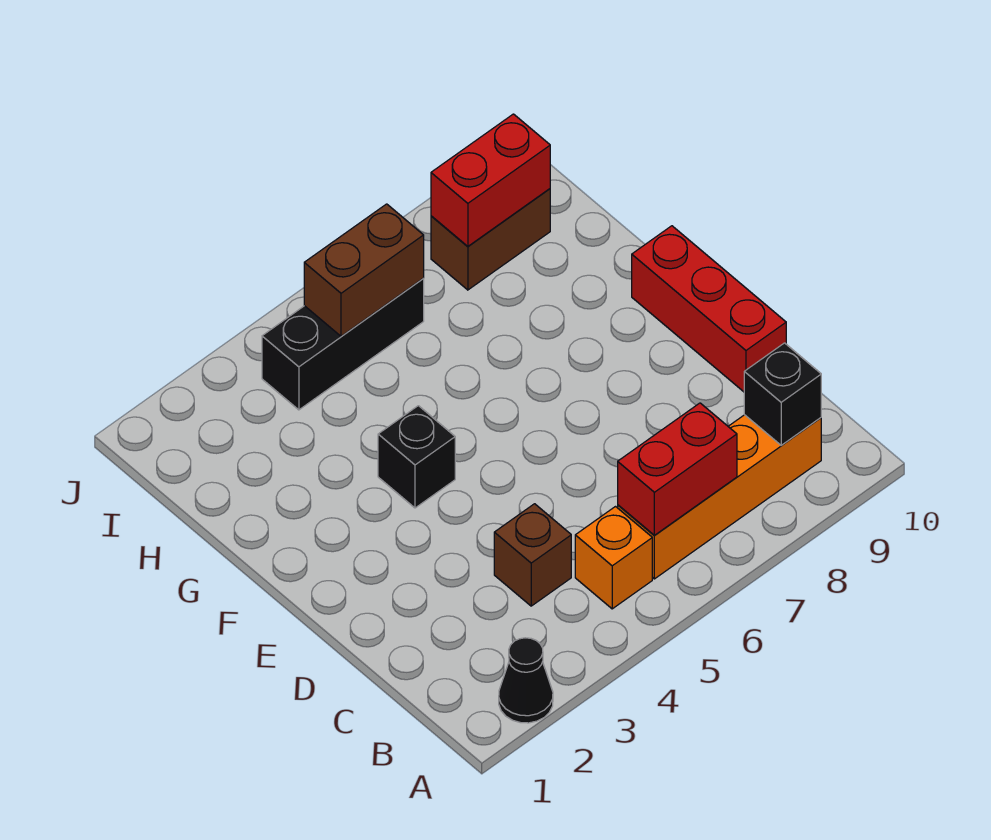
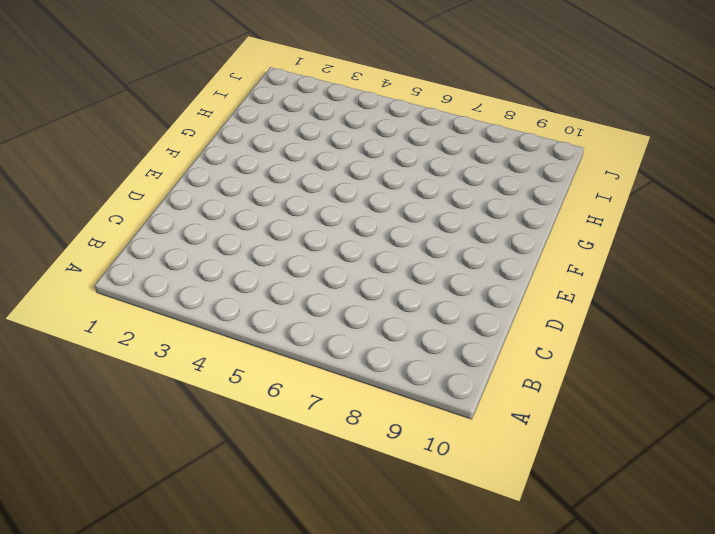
none -> black cone A2 level 1
none -> orange brick B5 level 1
none -> orange brick B6:B9 level 1

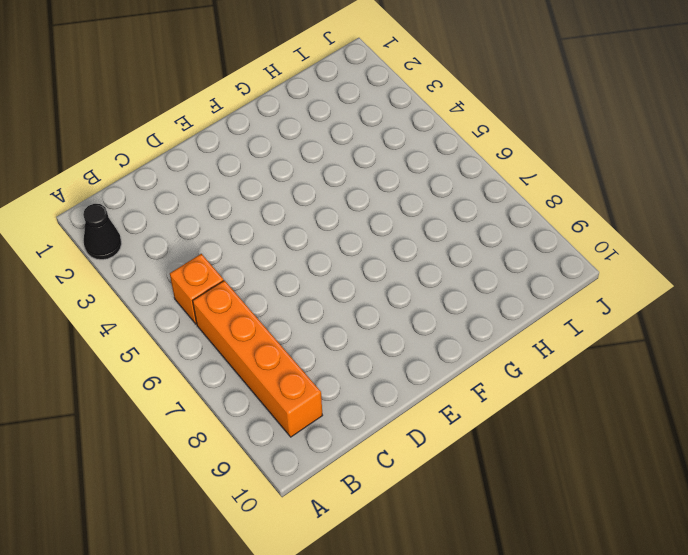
none -> brown brick C4 level 1
none -> red brick D10:F10 level 1
none -> black brick F4 level 1

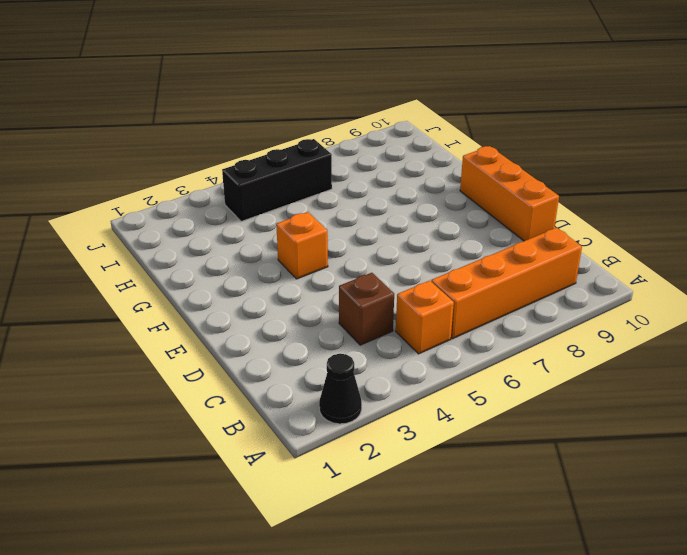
orange brick D10:F10 level 1 -> red brick D10:F10 level 1
orange brick F4 level 1 -> black brick F4 level 1
none -> brown brick I8:I9 level 1
none -> red brick B6:B7 level 2
none -> black brick B9 level 2

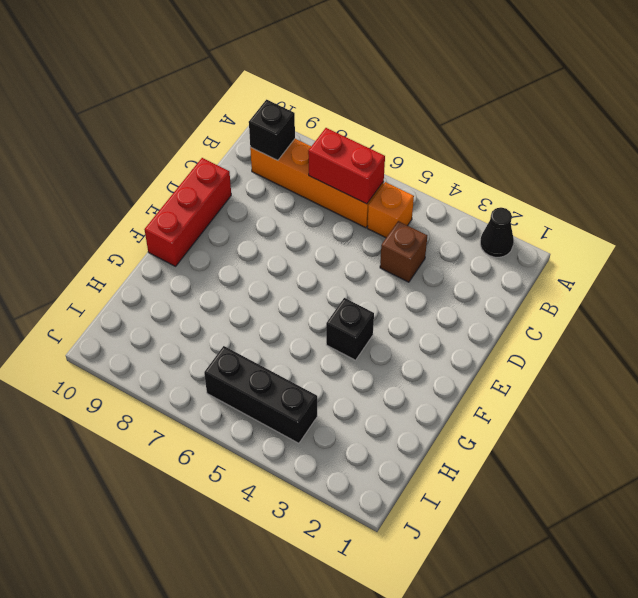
none -> brown brick I8:I9 level 1
none -> brown brick I5:I6 level 2
none -> red brick I8:I9 level 2

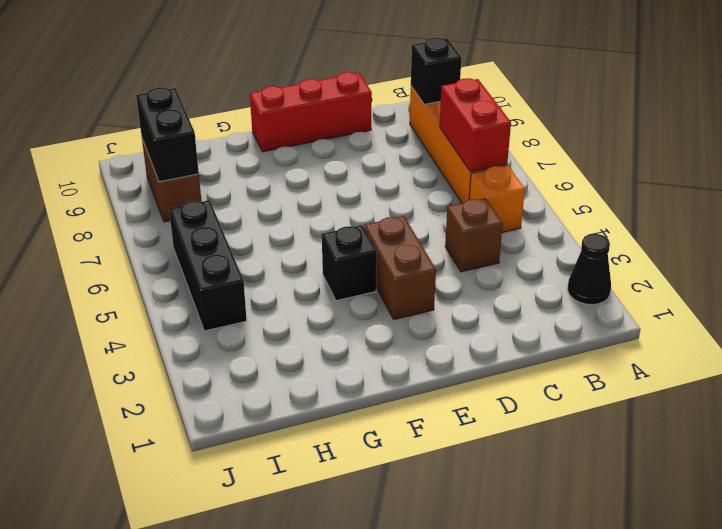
brown brick E3:E4 level 1 -> brown brick I5:I6 level 2
black brick I8:I9 level 2 -> red brick I8:I9 level 2

